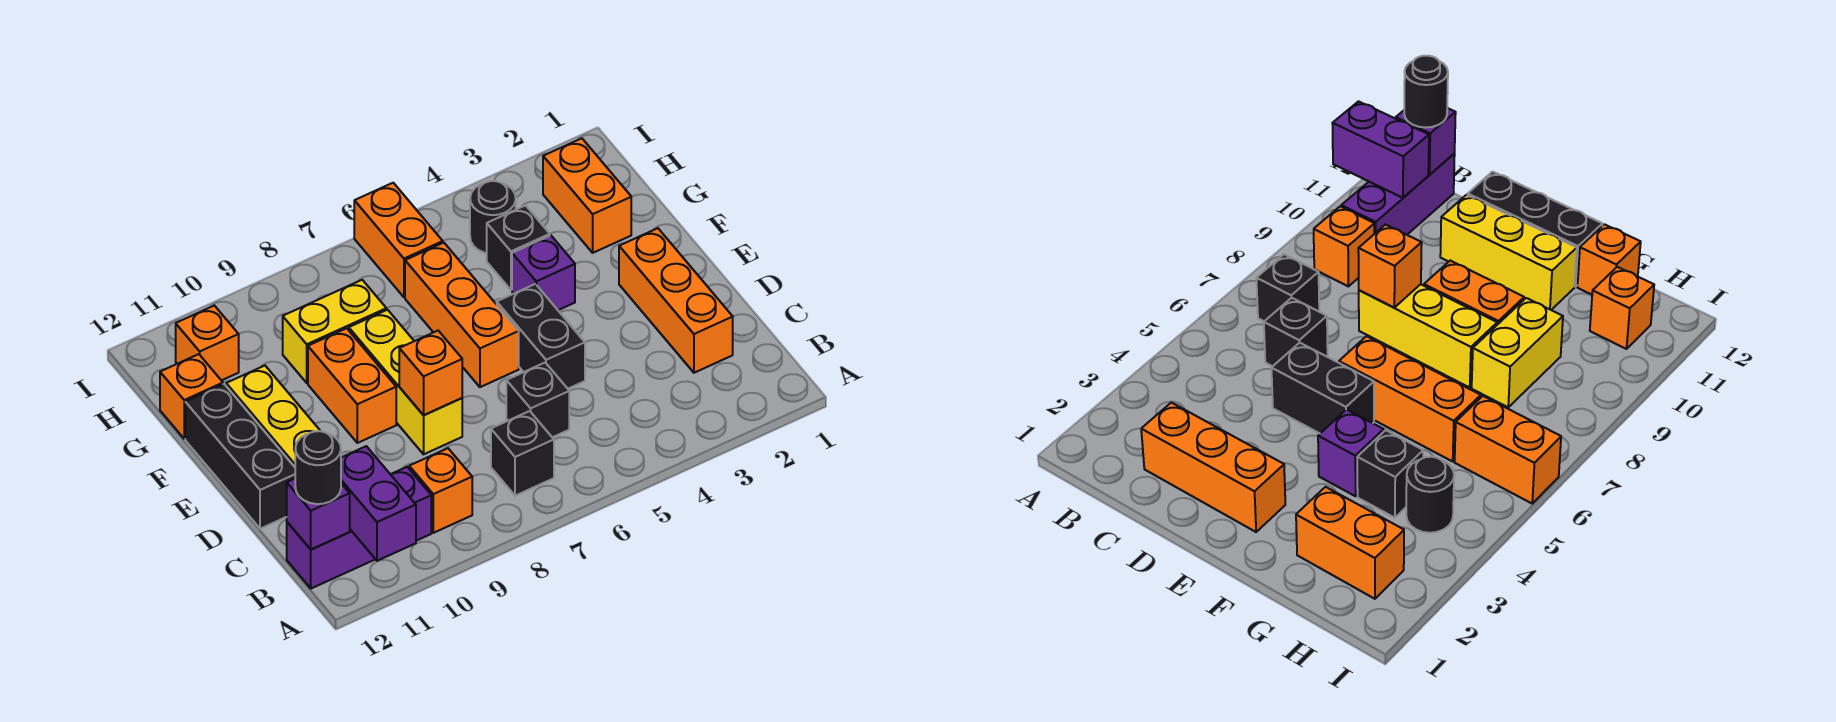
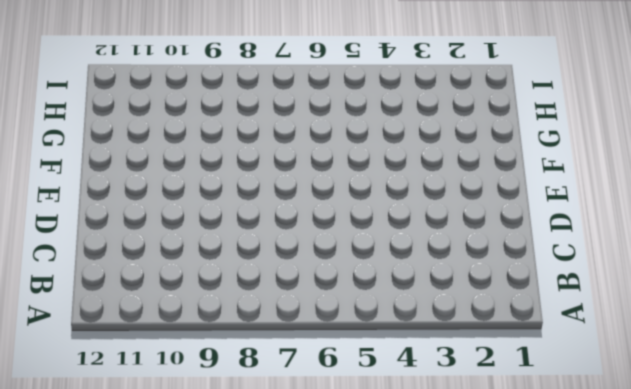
none -> black brick B7 level 1
none -> orange brick B9 level 1
none -> purple brick B10:B12 level 1

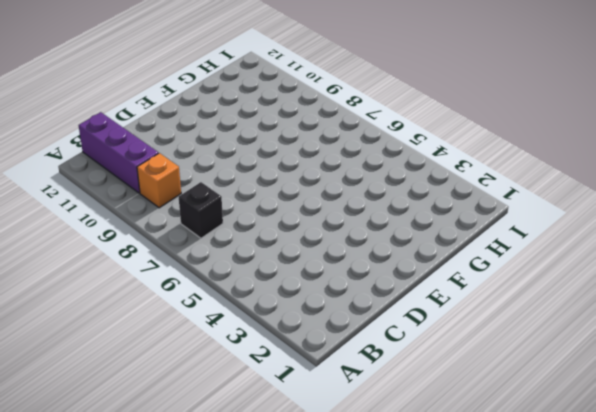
none -> orange brick C2:E2 level 1
none -> black brick C6 level 1
none -> black brick D5:E5 level 1

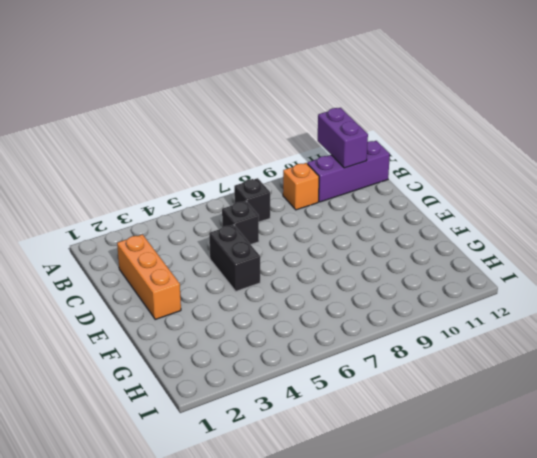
none -> yellow brick D8:F8 level 1
none -> yellow brick D11:F11 level 1
none -> black brick D12:F12 level 1

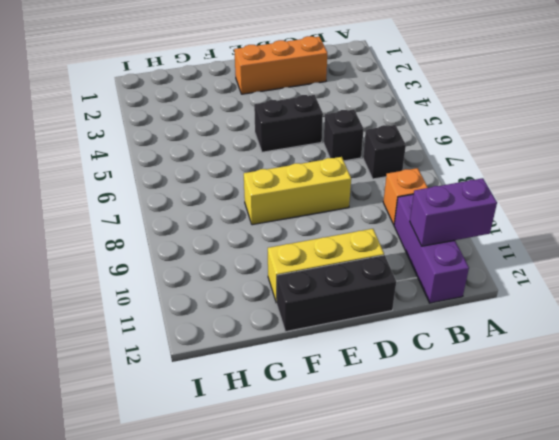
none -> orange brick E6:G6 level 1
none -> orange brick E9:F9 level 1
none -> purple brick F4 level 1

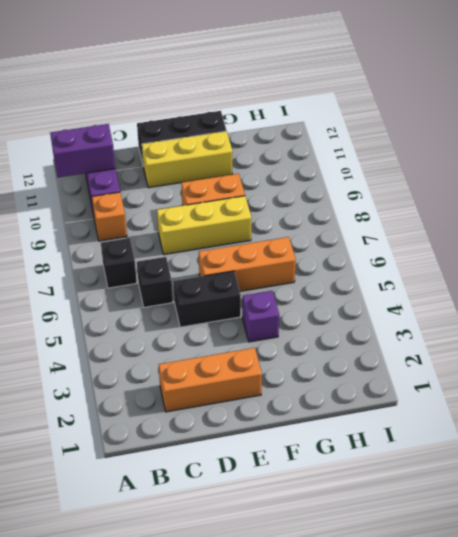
none -> orange brick G2:H2 level 1
none -> black brick G4 level 1
none -> yellow brick G8:G9 level 1

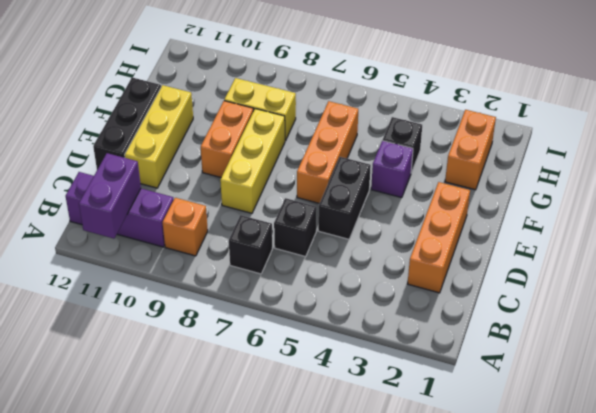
none -> orange brick G12 level 1
none -> black round brick H4 level 1
none -> orange brick H6:I6 level 1

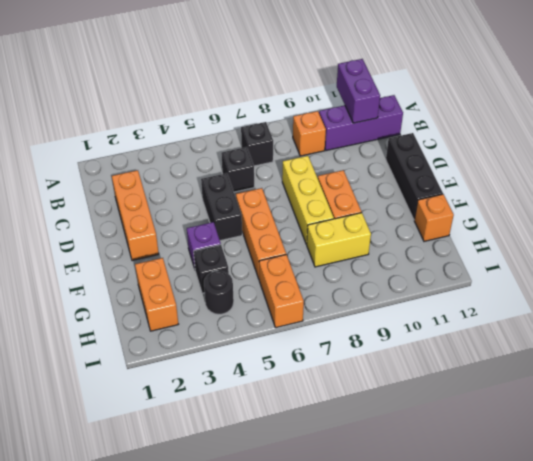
none -> yellow brick D11:F11 level 1
none -> orange brick H11 level 1
none -> purple brick B12 level 2

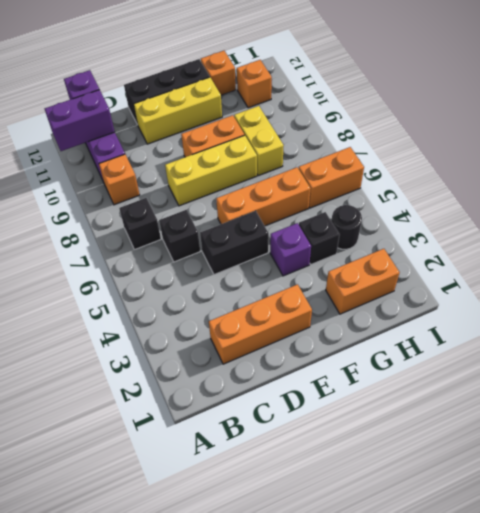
none -> orange brick D8 level 2
none -> black round brick B12 level 3

